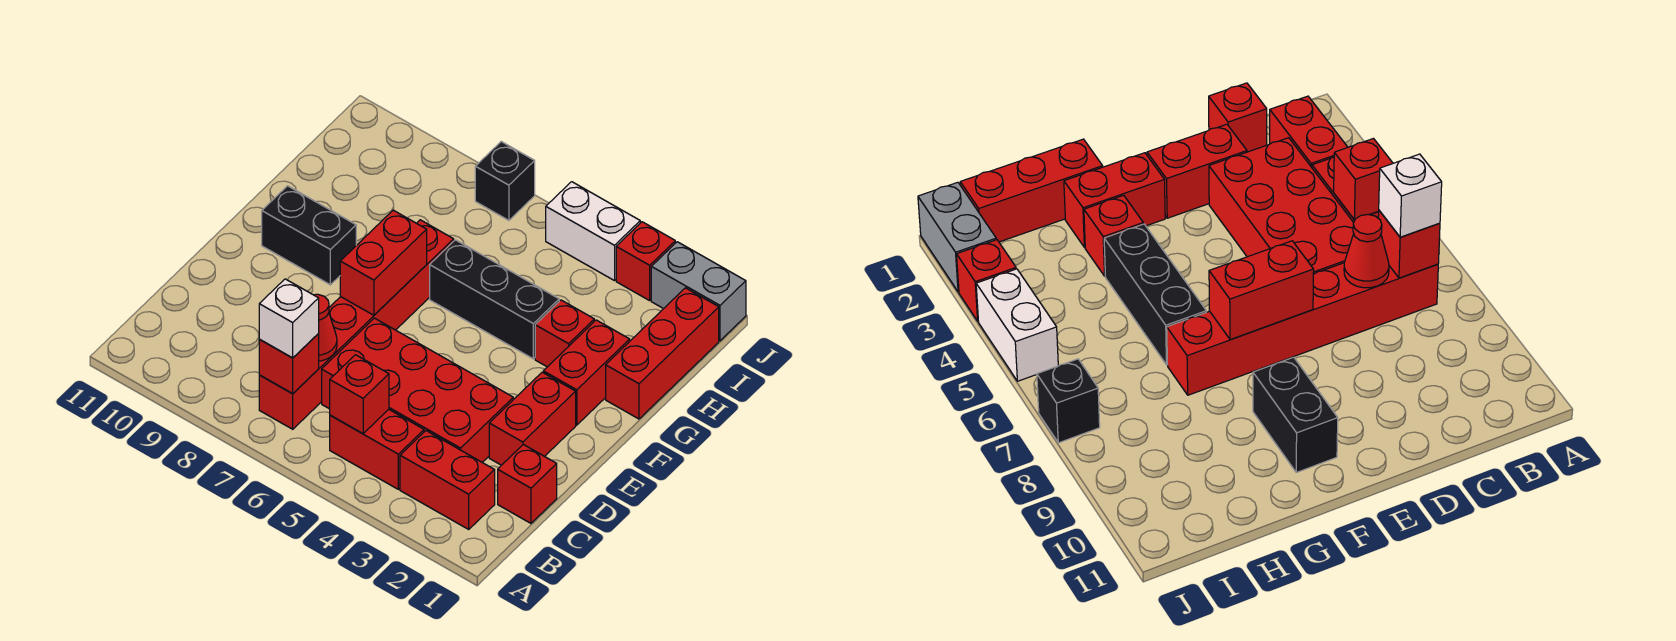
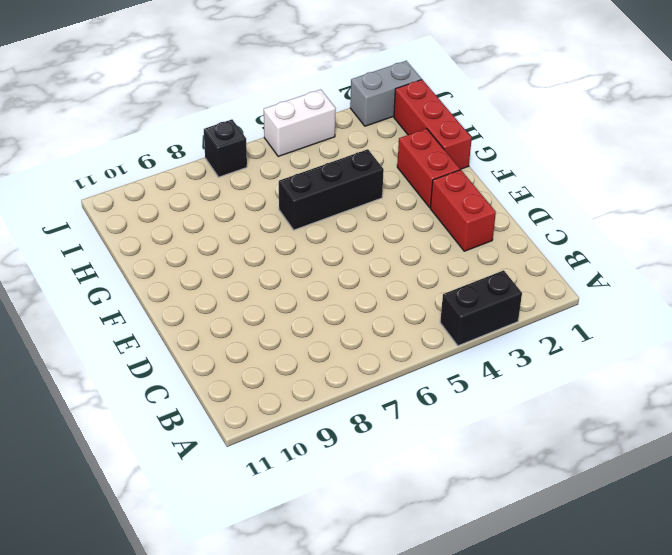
black brick A3:A4 level 1 -> black brick F9:F10 level 1
none -> red brick B2:B3 level 1
none -> red brick B4:B5 level 1
none -> red brick B7:G7 level 1

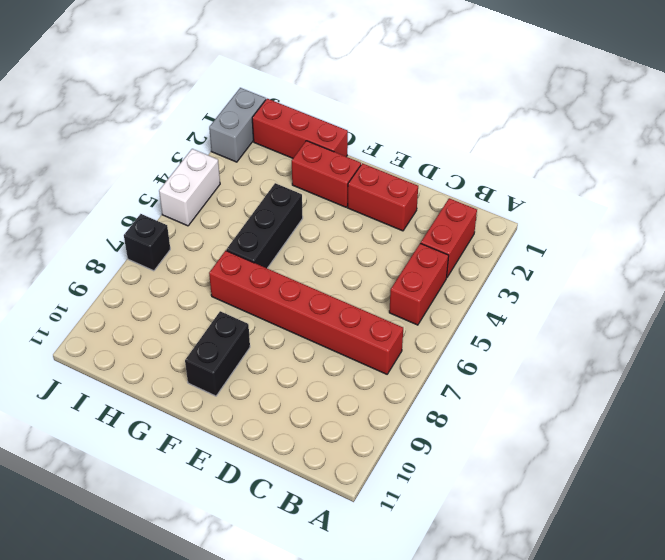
none -> red brick C1 level 1
none -> red brick C3:D6 level 1
none -> red brick G3 level 1

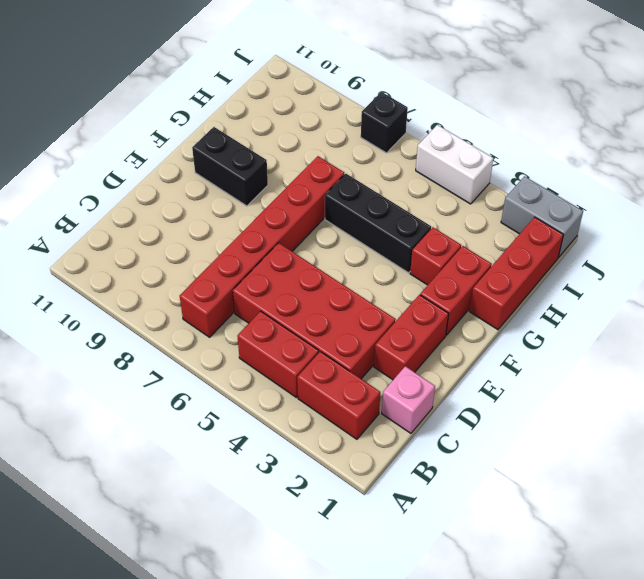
pink brick C1 level 1 -> red brick C1 level 1
none -> red brick J3 level 1
none -> red brick B5 level 2
none -> red brick B7 level 2

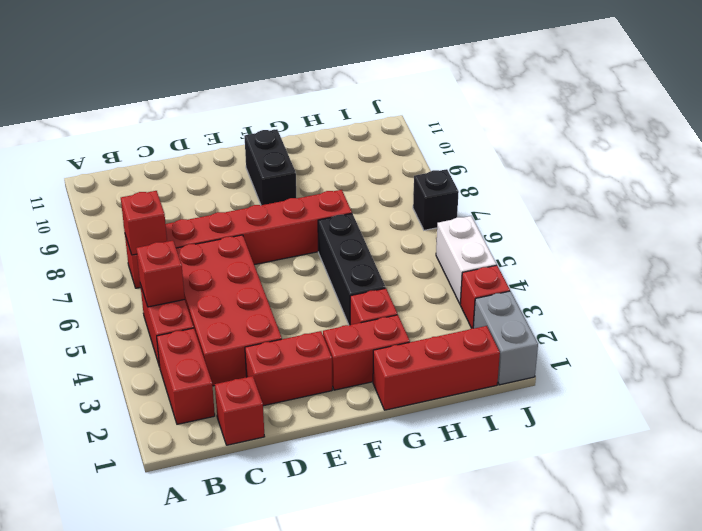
none -> red cone C7 level 2
none -> red brick E7:F7 level 2
none -> white brick B7 level 3

